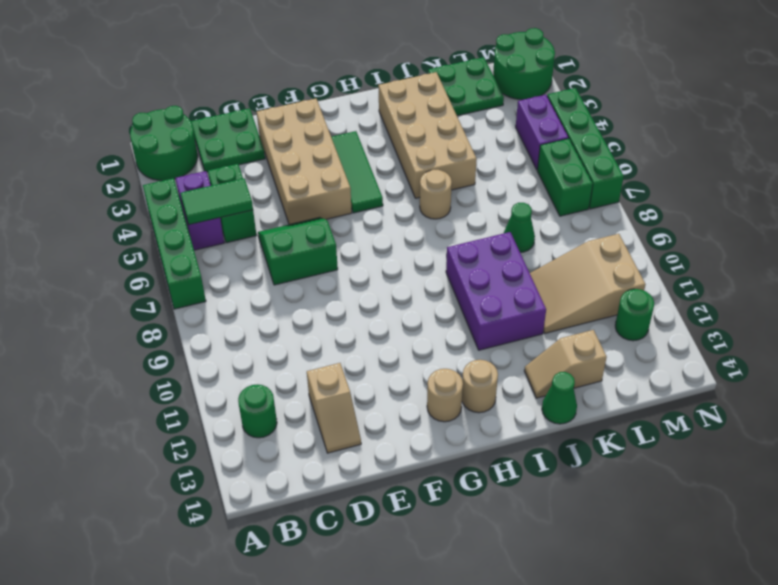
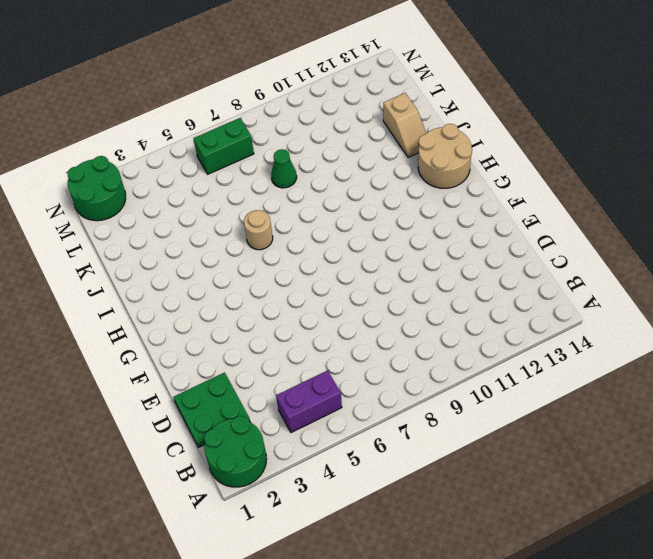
tan round brick H13:I14 level 1 -> tan round brick H13 level 1
none -> green brick A4:A7 level 1
none -> green round brick B12 level 1
none -> green brick C4:C5 level 1

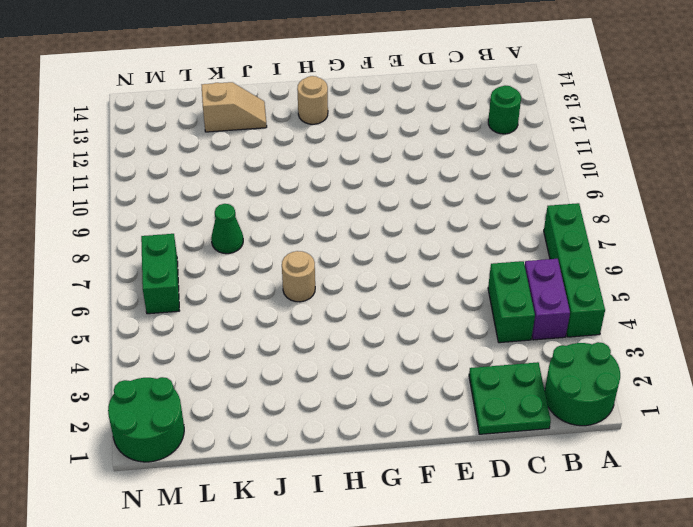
none -> green slope D6:E7 level 1 top 7
none -> tan slope D12:D13 level 1 top 12
none -> tan brick E2:F5 level 1

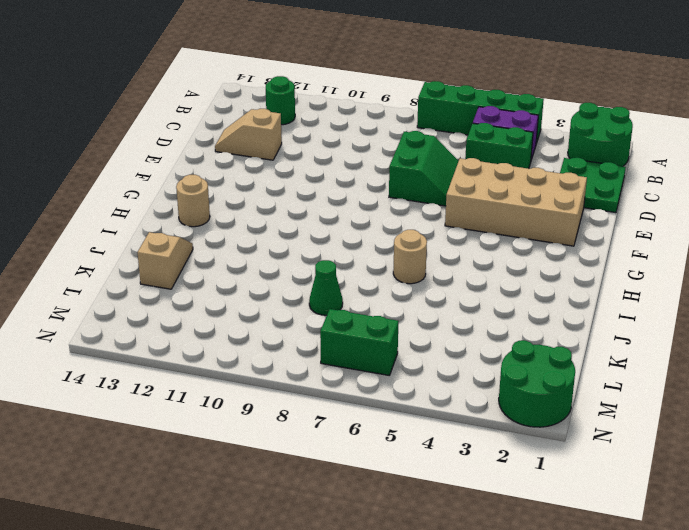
none -> green tile G3:G5 level 1
none -> tan round brick G13 level 1
none -> tan brick I2:J5 level 1

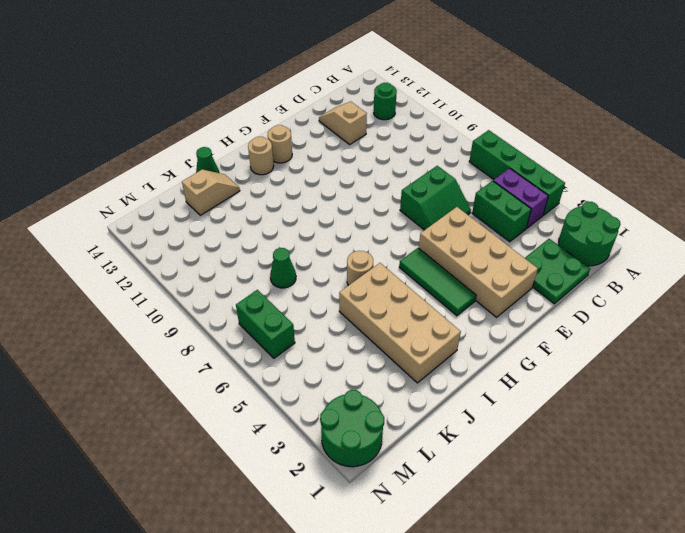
none -> purple brick I9:J11 level 1
none -> green plate K1:L2 level 1
none -> tan slope K10:M11 level 1 top M

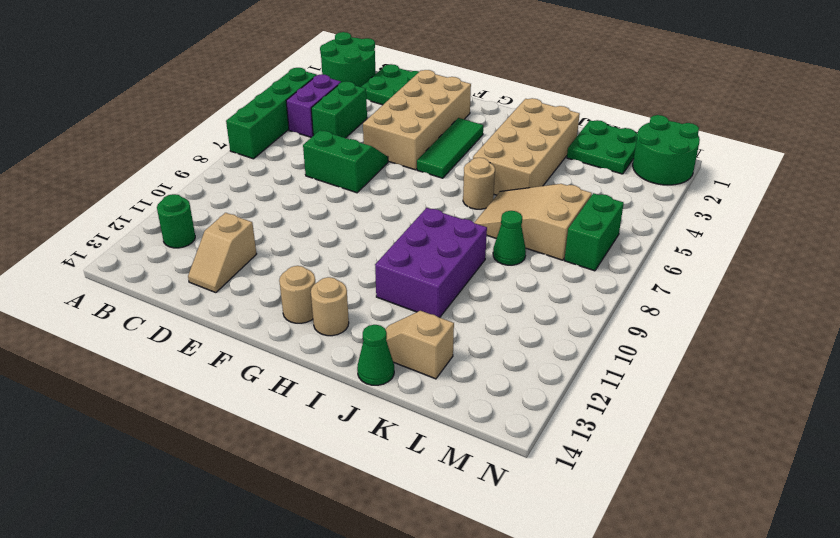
tan slope J6:L7 level 1 top L -> tan slope K10:M11 level 1 top M
none -> purple brick M4:M5 level 1
none -> green round brick M12 level 1
none -> green brick N4:N7 level 1

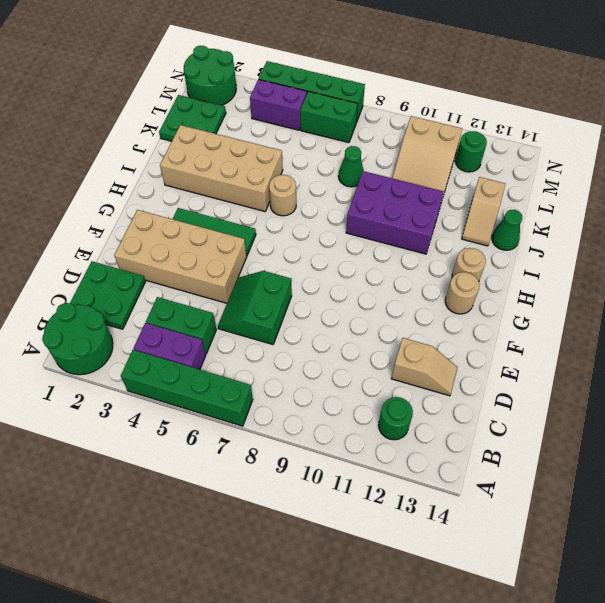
none -> green tile B5:C5 level 2

